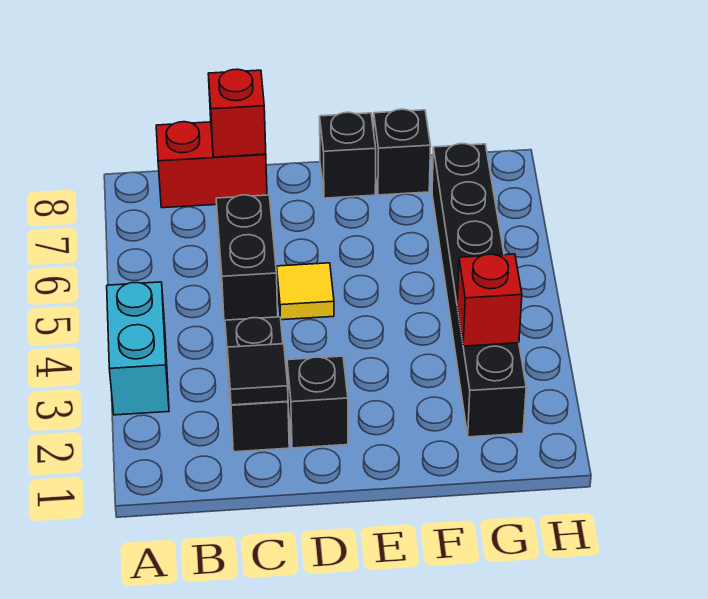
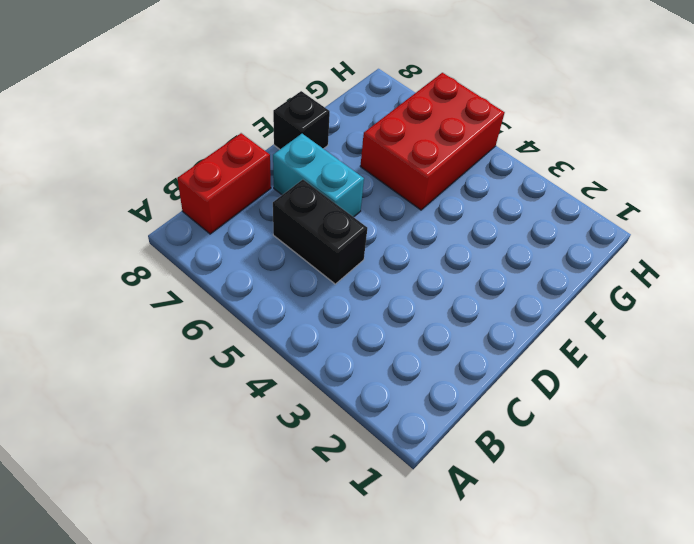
cyan brick D6:D7 level 1 -> cyan brick A3:A4 level 1
red brick F5:H6 level 1 -> black brick G2:G7 level 1
none -> black brick C2:C3 level 1
none -> black brick D2 level 1
none -> yellow tile D5 level 1

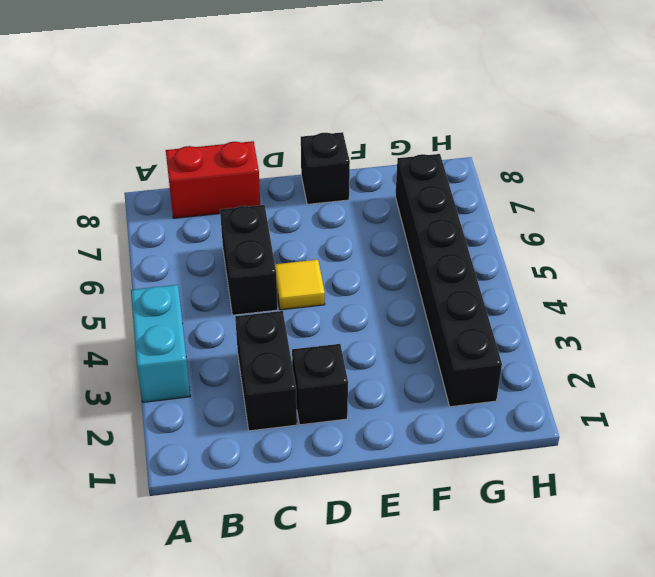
none -> black brick F8 level 1
none -> black tile C2 level 2
none -> red brick C8 level 2

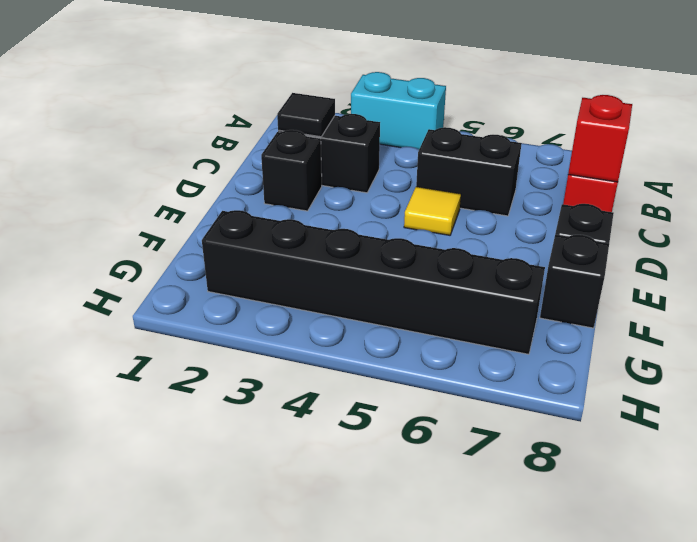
none -> red brick G3 level 2

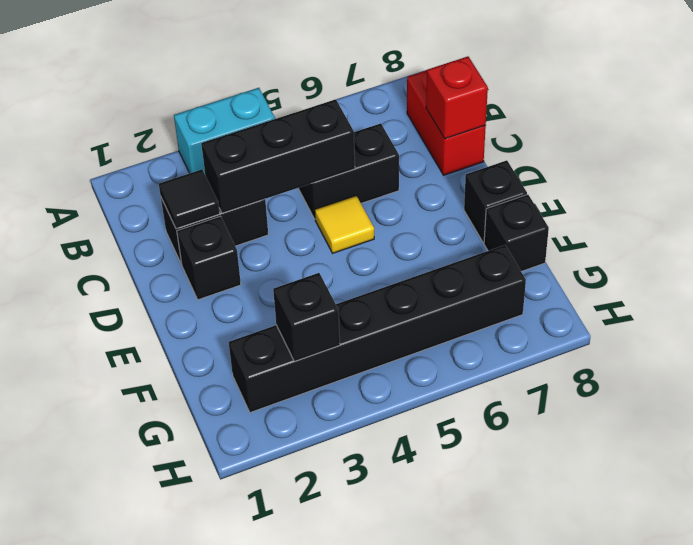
black brick C3:C5 level 2 -> none
black brick G3 level 2 -> red brick G3 level 2

